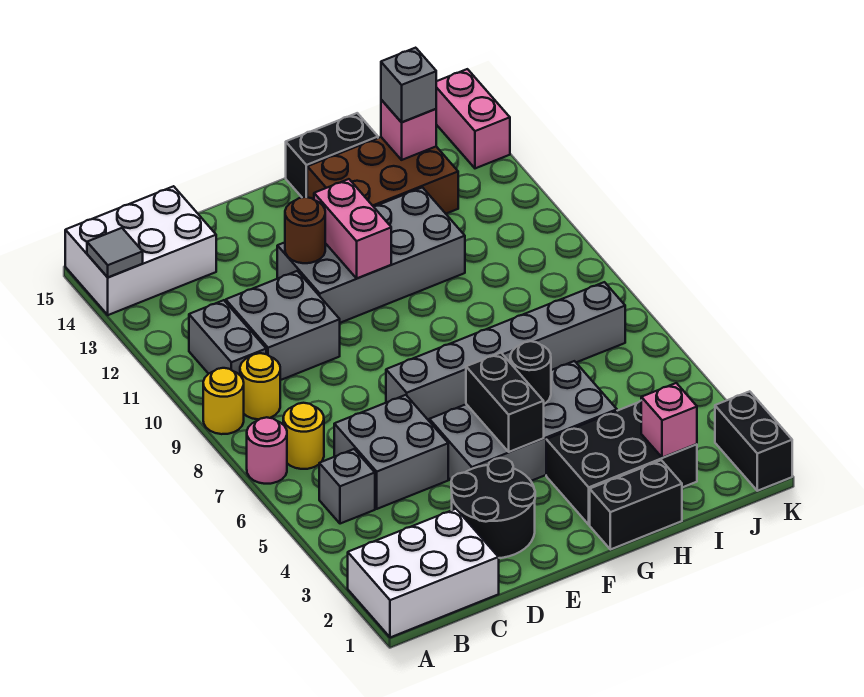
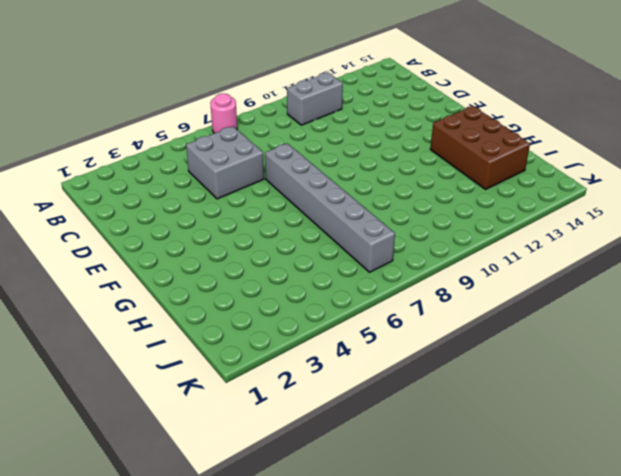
none -> white brick A1:C2 level 1
none -> yellow round brick A9 level 1
none -> white brick A14:C15 level 1

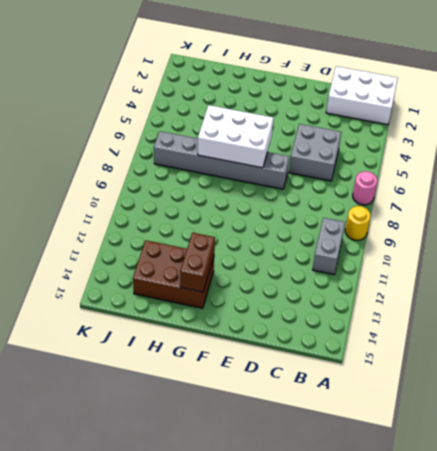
white brick F6:H7 level 2 -> white brick A14:C15 level 1
brown brick G13:G14 level 2 -> none
none -> grey brick B5 level 1
none -> yellow round brick B7 level 1
none -> yellow round brick B9 level 1

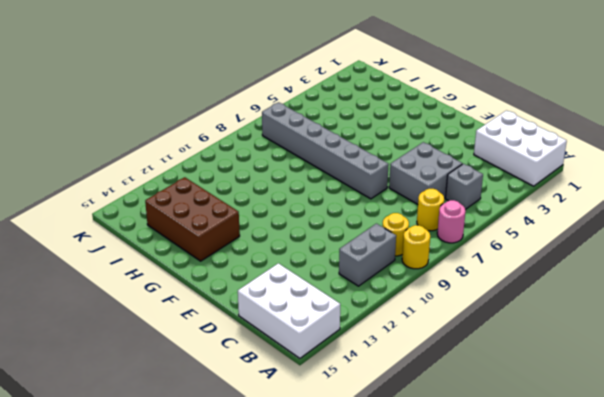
none -> grey brick C10:D11 level 1
none -> black round brick D2:E3 level 1
none -> grey brick E4:H5 level 1

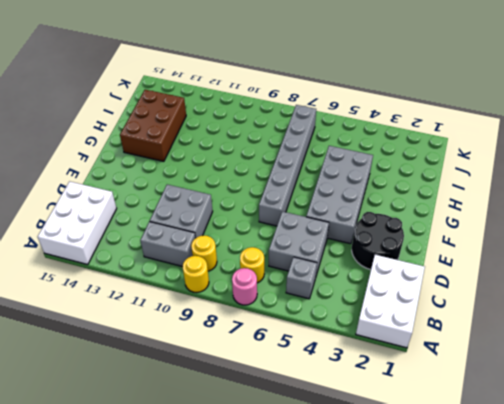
none -> grey brick E11:H12 level 1
none -> black brick G1:H1 level 1
none -> black brick G2:I3 level 1

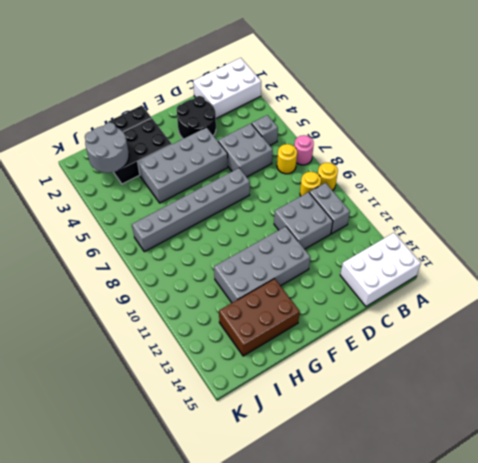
grey round brick I2:J3 level 2 -> pink brick I2 level 2
none -> black brick G15:H15 level 1
none -> black brick K1:K2 level 1
none -> pink brick K14:K15 level 1

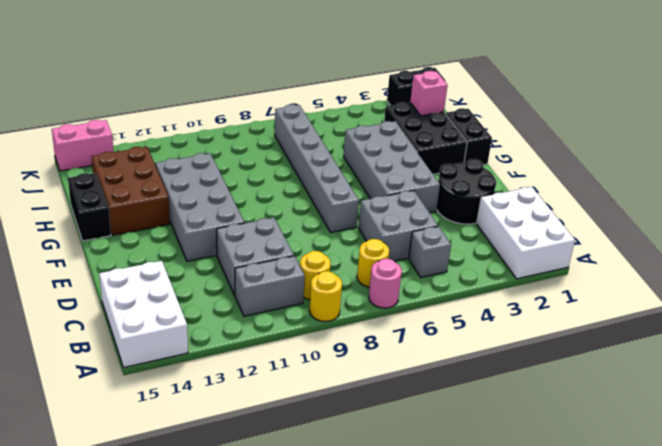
none -> grey tile A14 level 2
none -> brown round brick E12 level 2
none -> black brick F4:F5 level 2

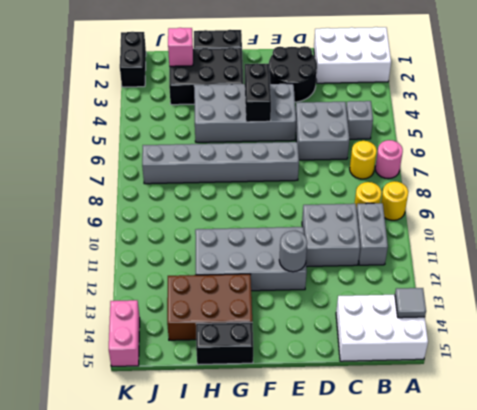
grey round brick E12 level 2 -> brown round brick E12 level 2
none -> pink brick F11:F12 level 2
none -> black round brick G5 level 2
none -> pink brick I14 level 2

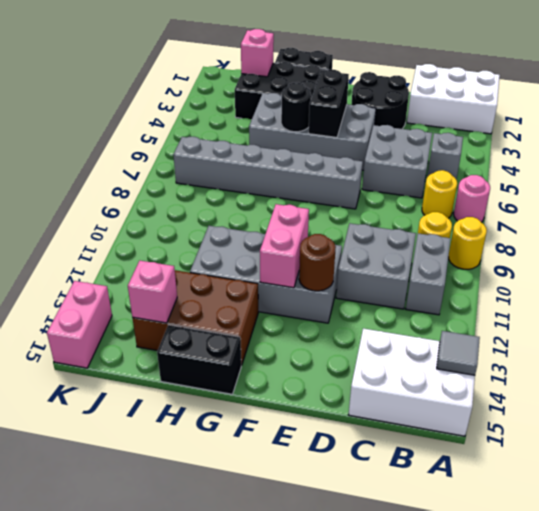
none -> black brick K1:K2 level 1
none -> grey brick I14 level 3

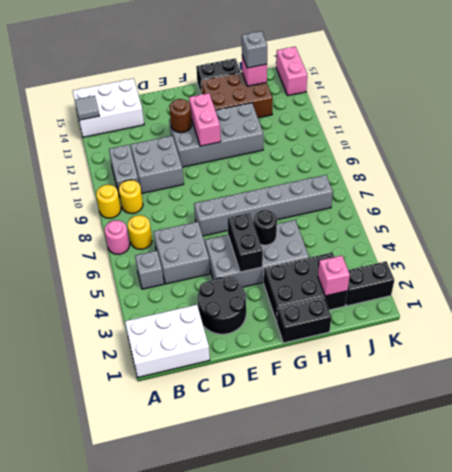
black brick J2:K2 level 1 -> black brick K1:K2 level 1

